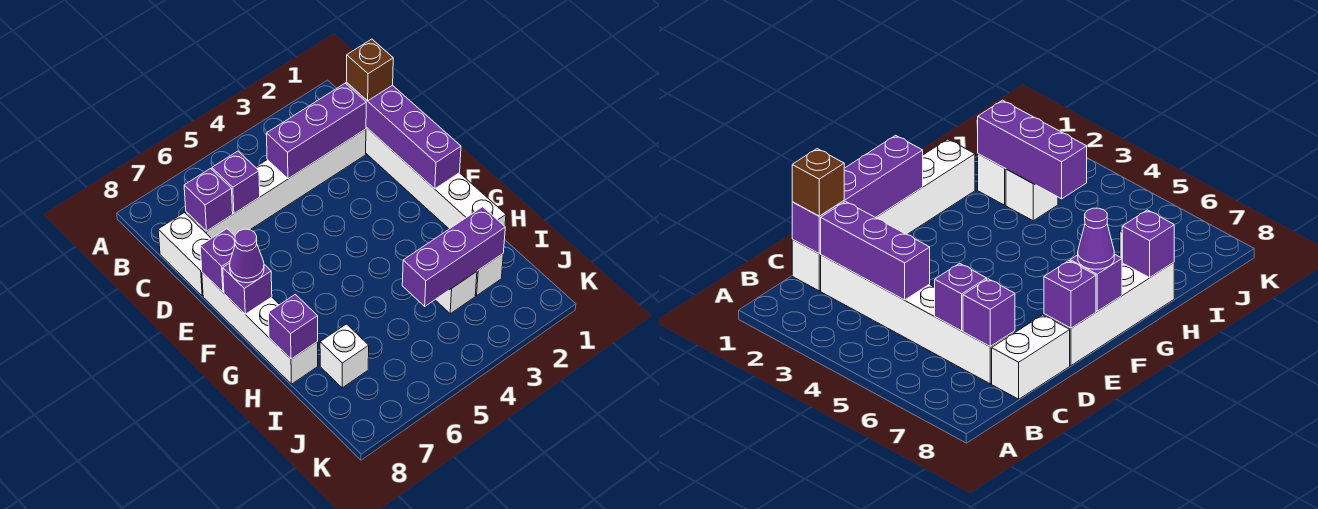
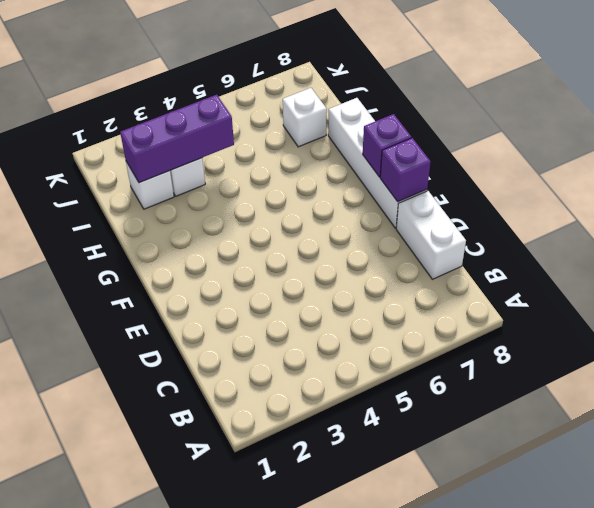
none -> white brick C1:H1 level 1
none -> white brick C2:C7 level 1
none -> purple brick C1:F1 level 2

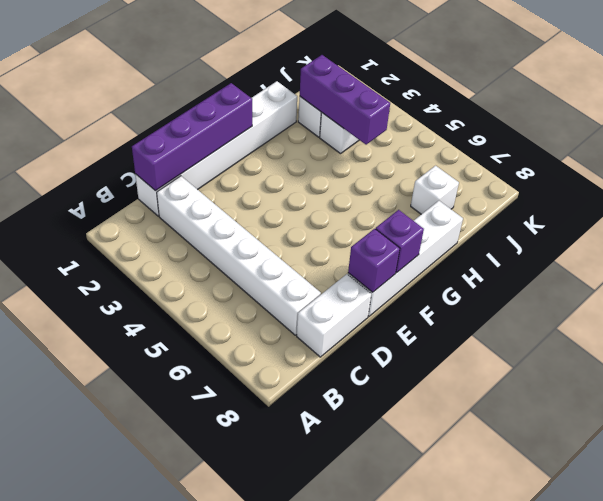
none -> purple brick C2:C4 level 2
none -> purple brick C6 level 2
none -> purple brick C7 level 2

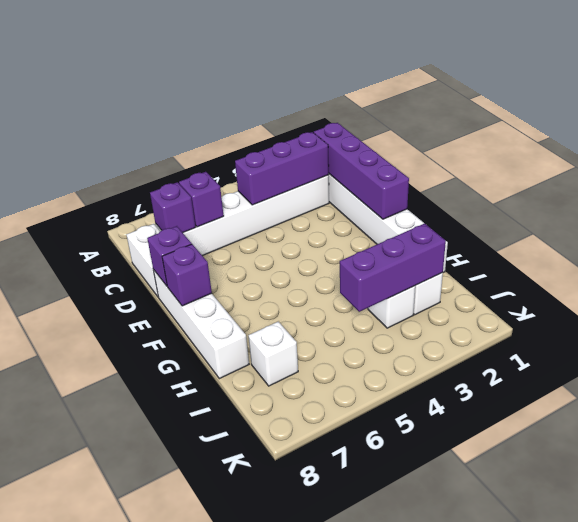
none -> purple brick H8 level 2
none -> brown brick C1 level 3
none -> purple cone F8 level 3

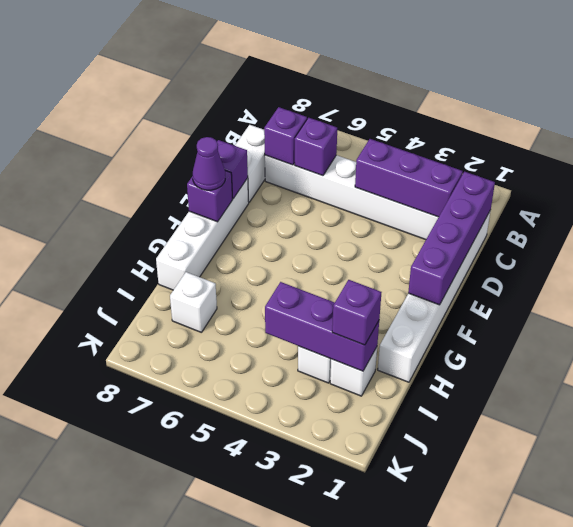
purple brick I2 level 3 -> purple brick H8 level 2
none -> brown brick C1 level 3

